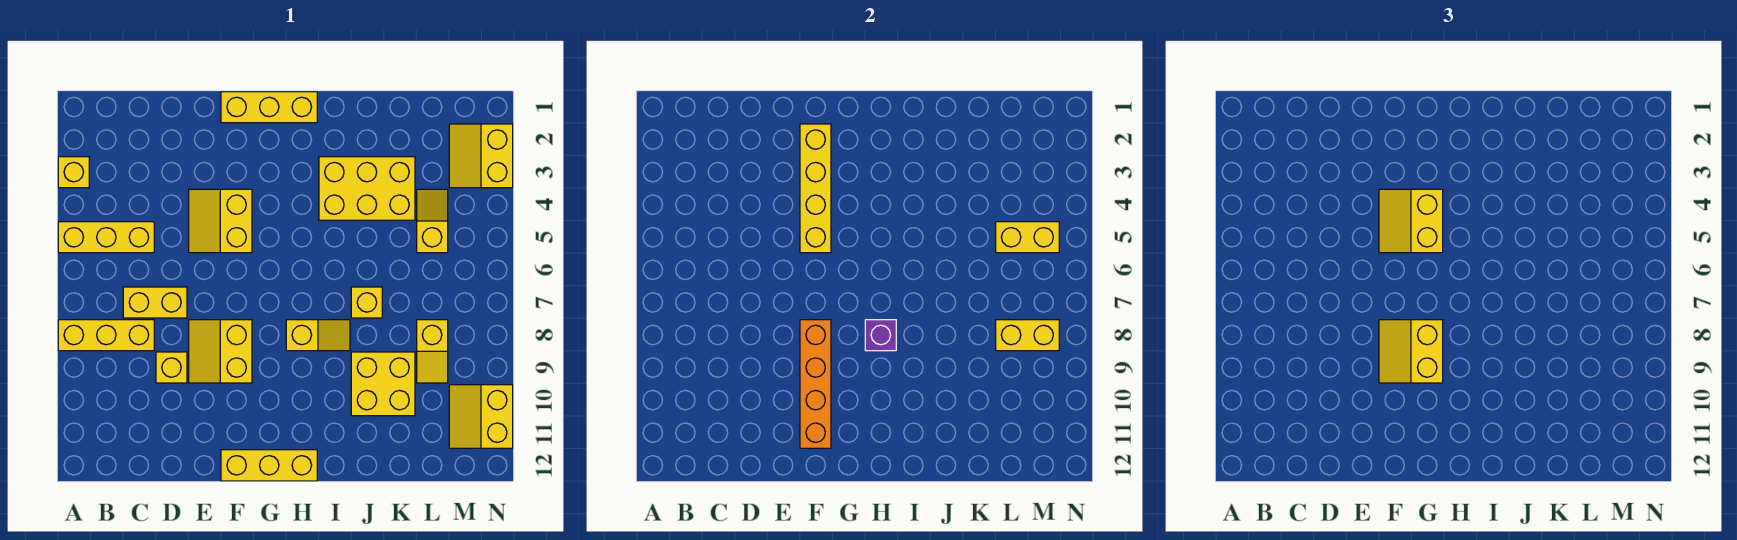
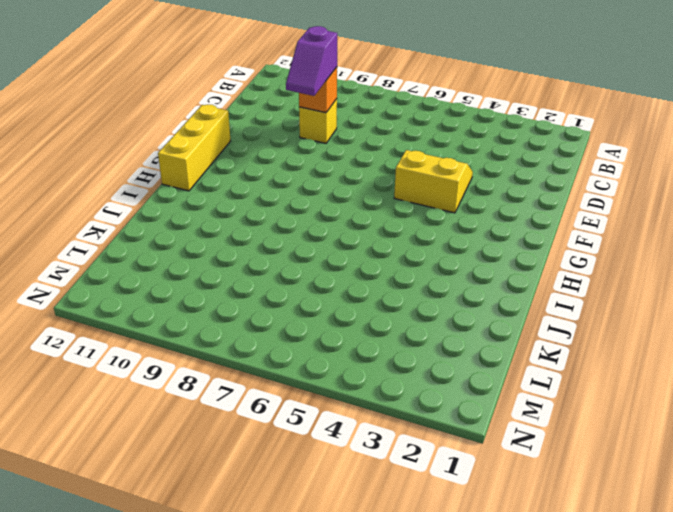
orange brick D9 level 2 -> none
purple slope D9:E9 level 3 top D -> none
none -> yellow brick A3 level 1
none -> yellow brick A5:C5 level 1
none -> yellow brick A8:C8 level 1

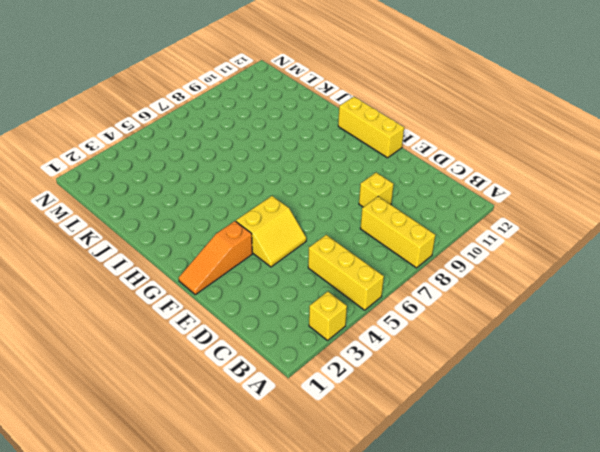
orange slope F1:F3 level 1 top 3 -> yellow brick F1:H1 level 1
none -> yellow brick C7:D7 level 1
none -> yellow slope E8:F9 level 1 top F
none -> yellow slope H8:I8 level 1 top H

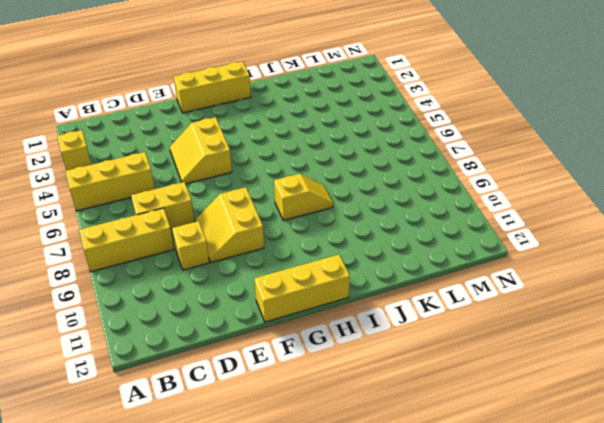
none -> yellow brick I3:K4 level 1
none -> yellow brick J7 level 1
none -> yellow brick J9:K10 level 1

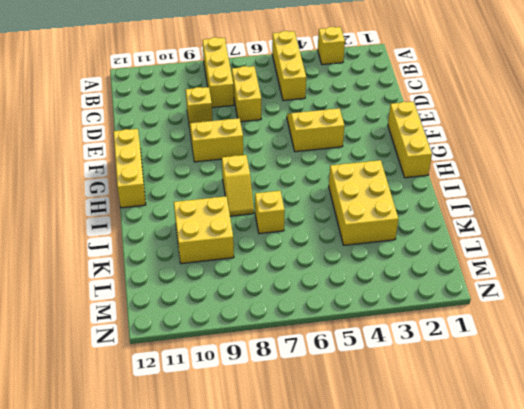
none -> yellow slope L4:L5 level 1 top 5
none -> yellow slope L8:L9 level 1 top 8
none -> yellow slope M2:N3 level 1 top N

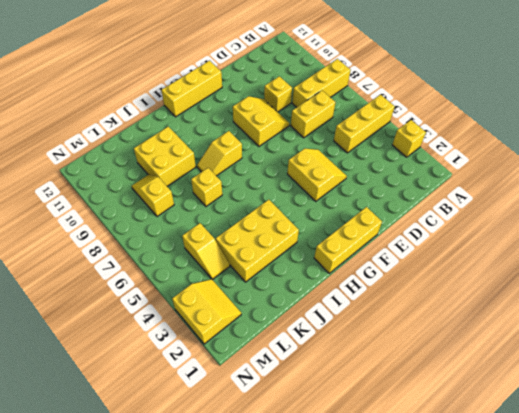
none -> yellow slope M10:N11 level 1 top N
none -> yellow brick F2:F5 level 2
none -> orange brick F8:F11 level 2

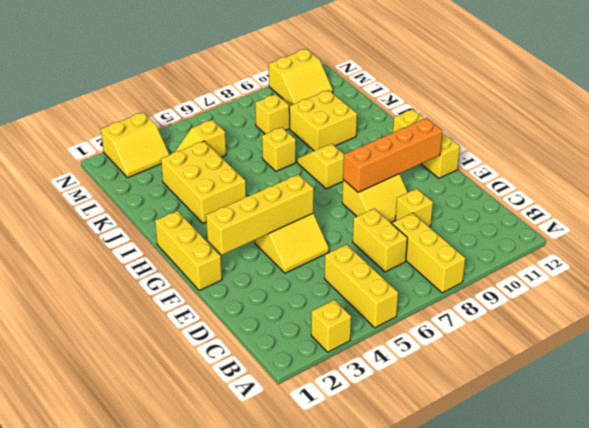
none -> purple brick H8 level 2
none -> yellow brick L5:M5 level 2
none -> yellow brick L8:M8 level 2

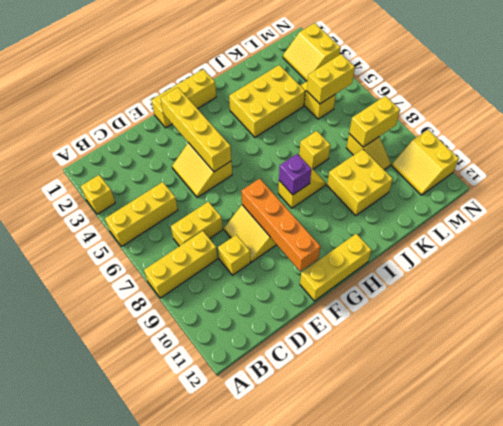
none -> yellow slope F4:G5 level 3 top G
none -> yellow slope F8:G9 level 3 top G

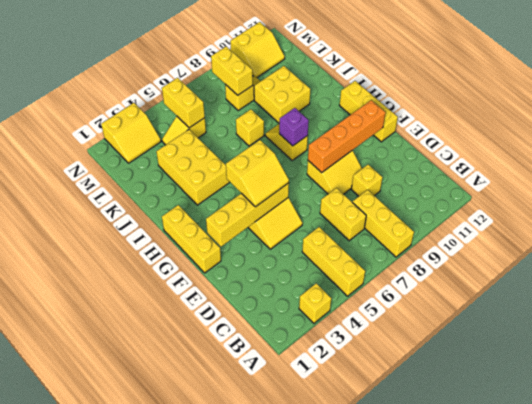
none -> yellow slope F8:G9 level 3 top G

